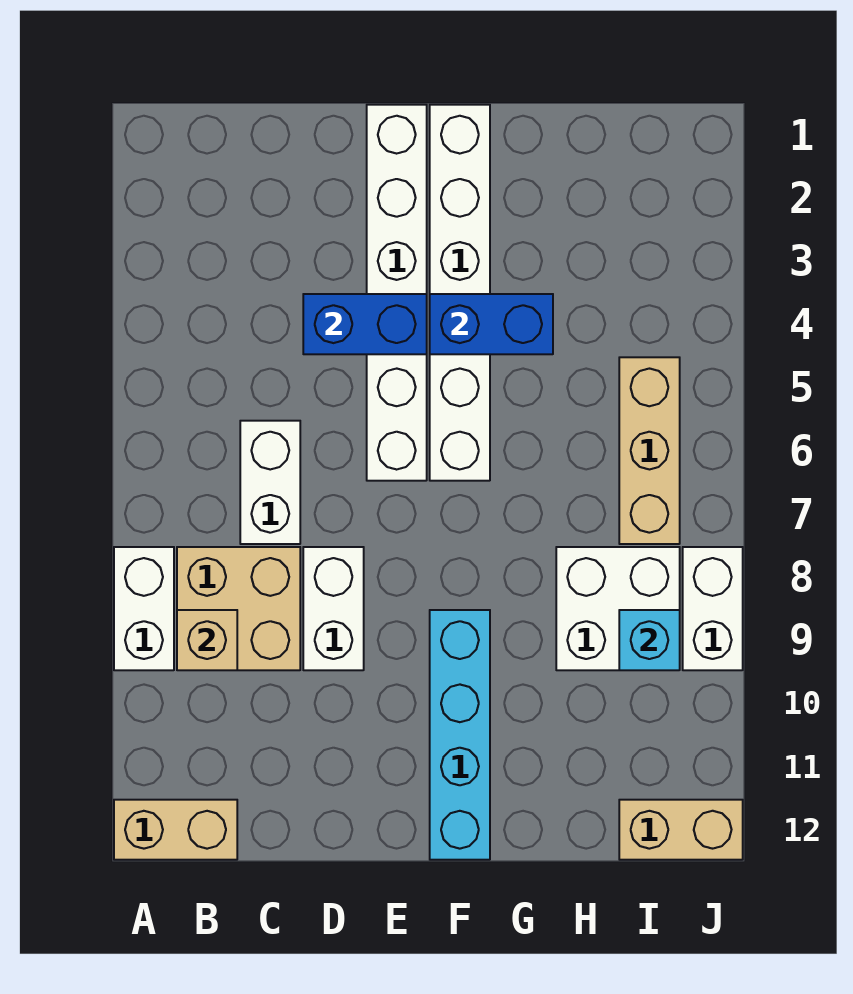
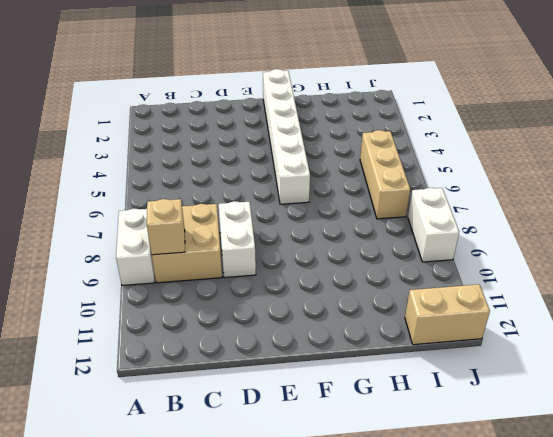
none -> tan brick A12:B12 level 1
none -> white brick C6:C7 level 1
none -> white brick E1:E6 level 1

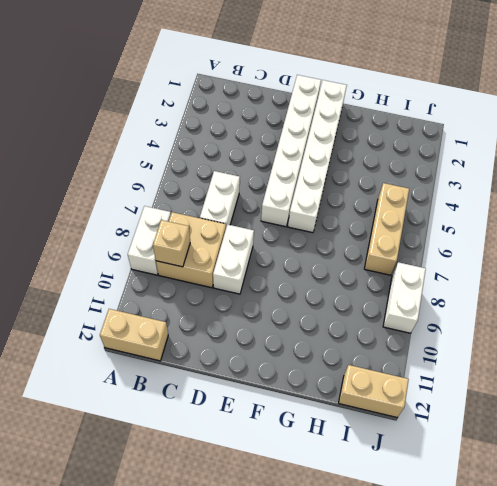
none -> cyan brick F9:F12 level 1
none -> white brick H8:I9 level 1
none -> blue brick D4:E4 level 2

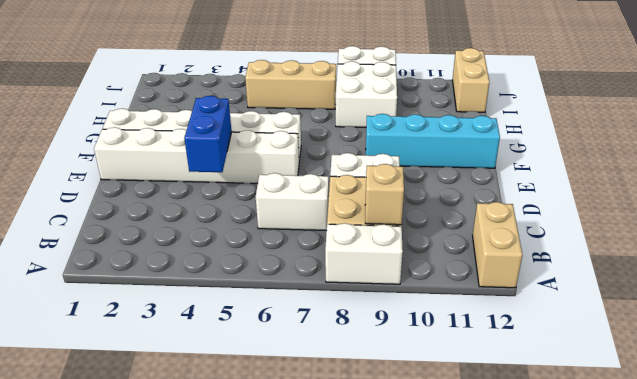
none -> blue brick F4:G4 level 2
none -> cyan brick I9 level 2

